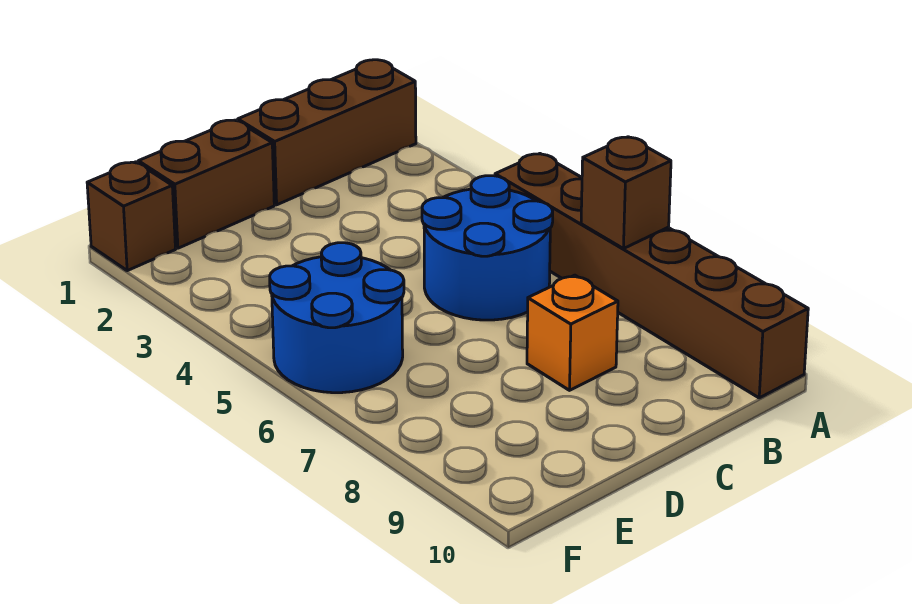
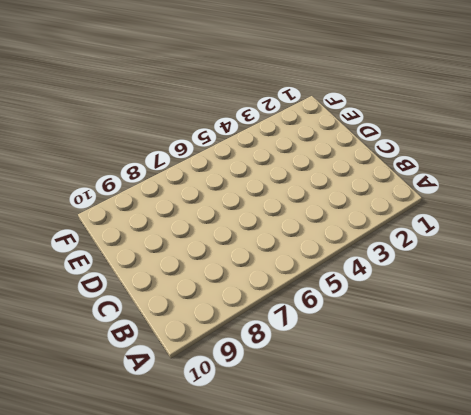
none -> brown brick A1:C1 level 1
none -> brown brick A5:A10 level 1

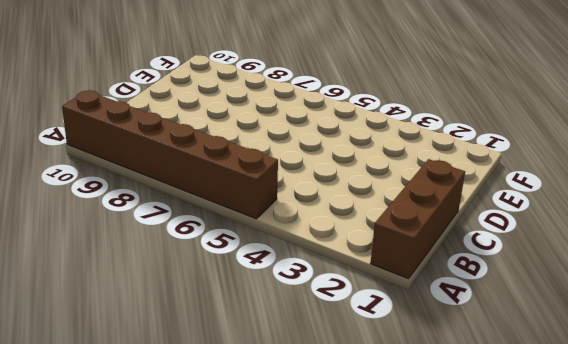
none -> blue round brick B5:C6 level 1
none -> orange brick C8 level 1

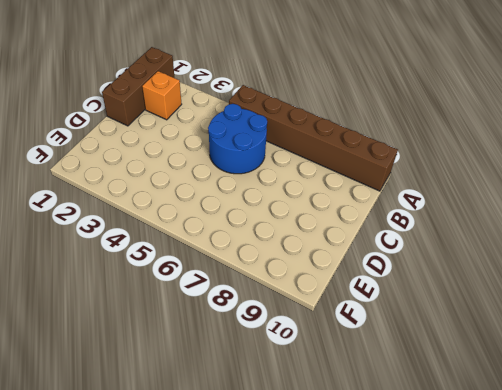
orange brick B2 level 1 -> orange brick C8 level 1
none -> brown brick D1:E1 level 1
none -> blue round brick E5:F6 level 1

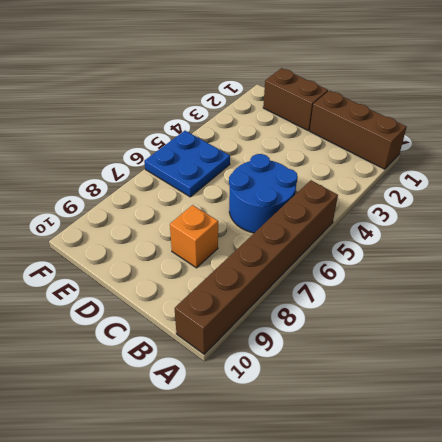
blue plate E5:F6 level 1 -> blue round brick E5:F6 level 1
none -> brown brick F1 level 1
none -> brown brick A7 level 2

